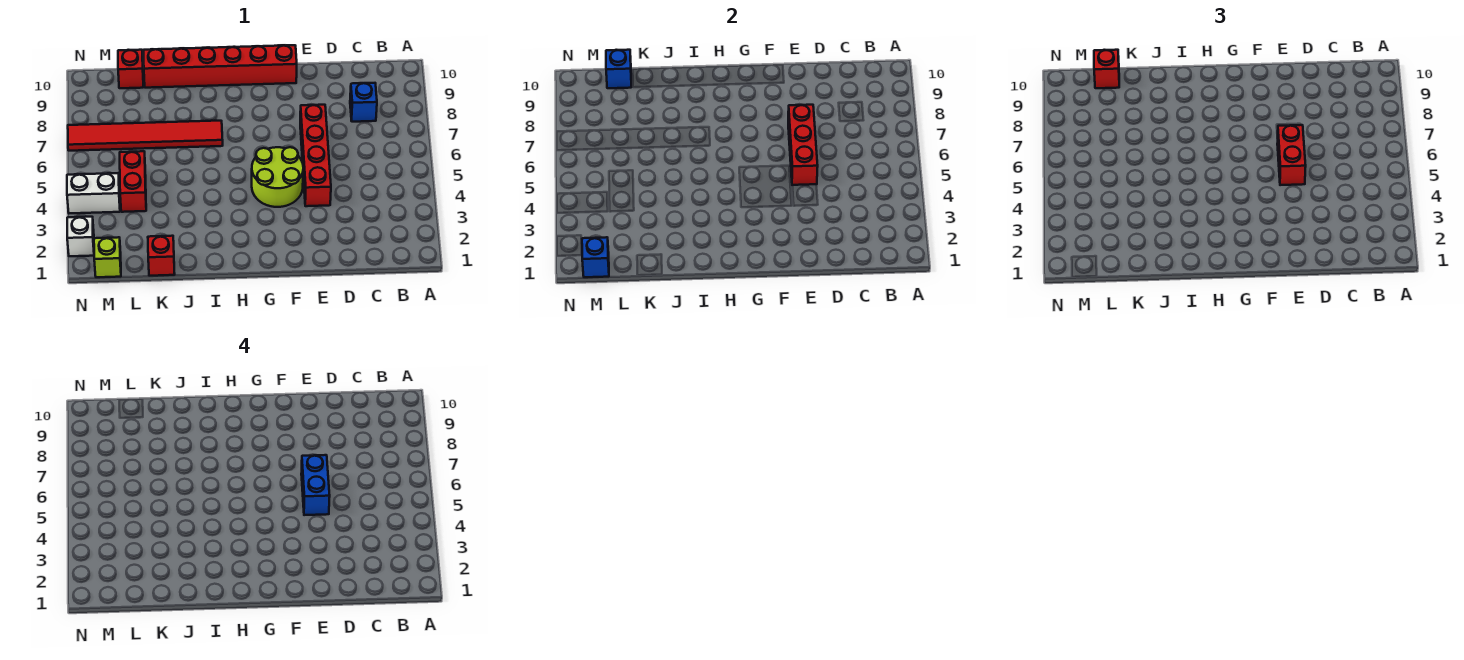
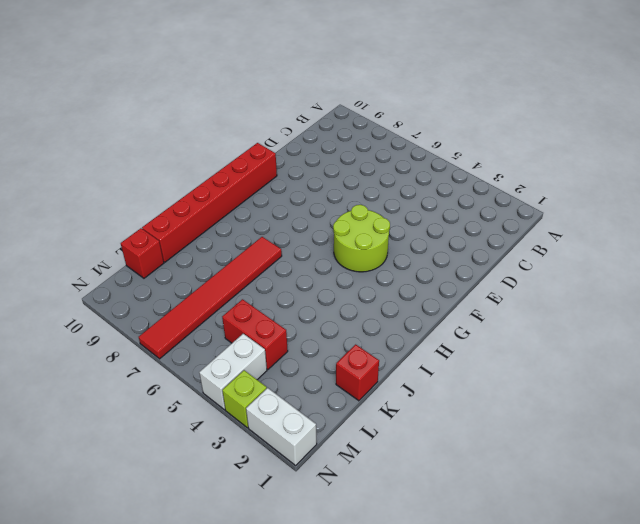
white brick N1:N2 level 1 -> white brick N2 level 1
lime brick N3 level 1 -> lime brick M1 level 1
none -> blue brick C8 level 1
none -> red brick E4:E7 level 1
none -> red brick E5:E7 level 2

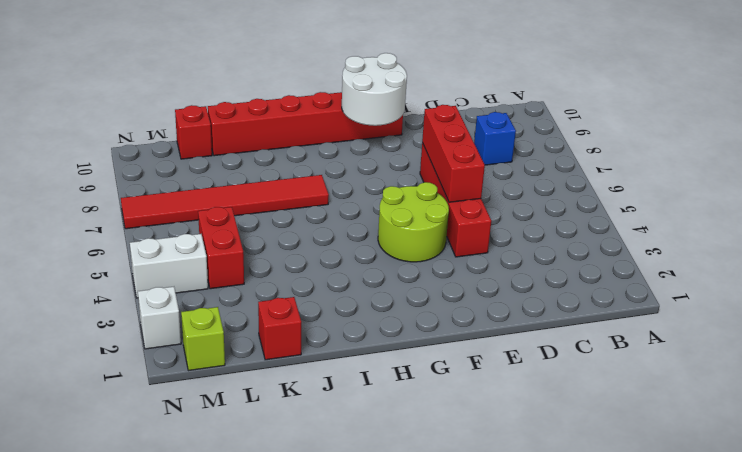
white round brick F9:G10 level 2 -> none
none -> blue brick L10 level 2
none -> blue brick M1 level 2
none -> red brick E5:E6 level 3

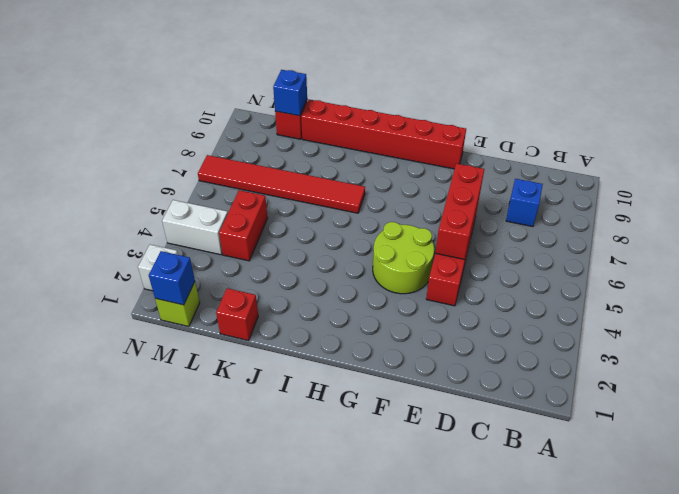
none -> red brick E5:E6 level 3
none -> red brick L10 level 3
none -> blue brick E5:E6 level 4

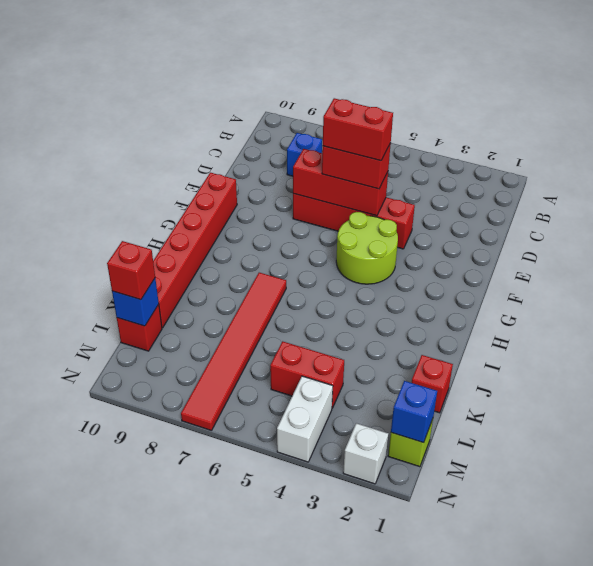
red brick E5:E6 level 4 -> blue brick E5:E6 level 4

